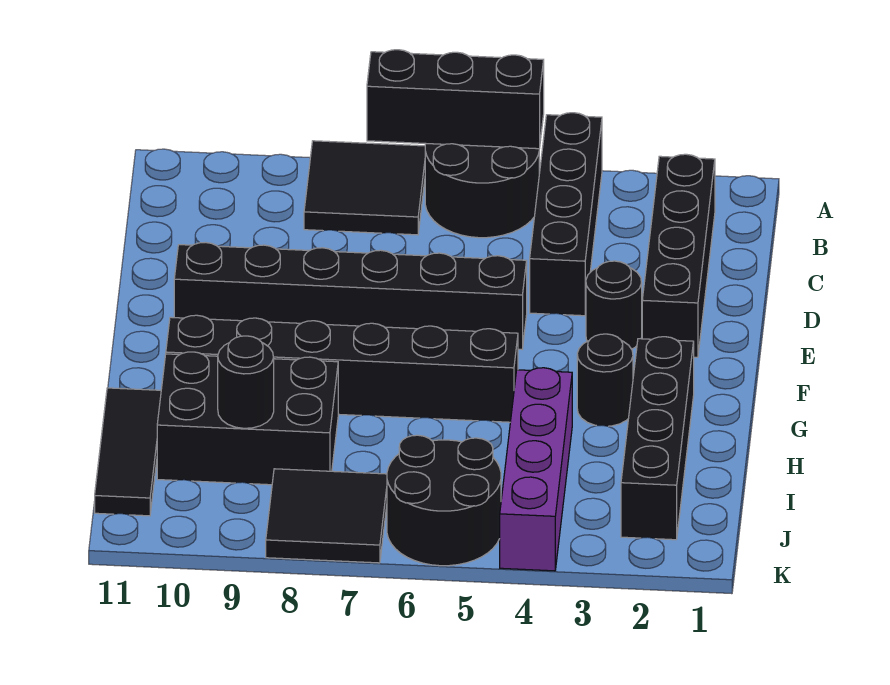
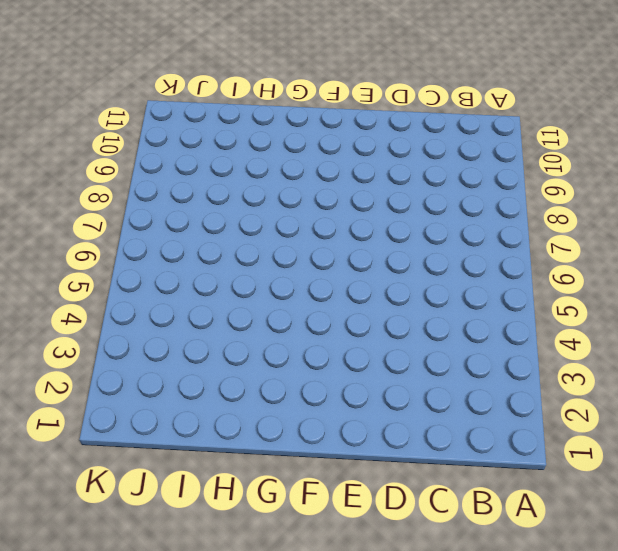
none -> black brick A4:D4 level 1
none -> black round brick A5:B6 level 1
none -> black tile A7:B8 level 1

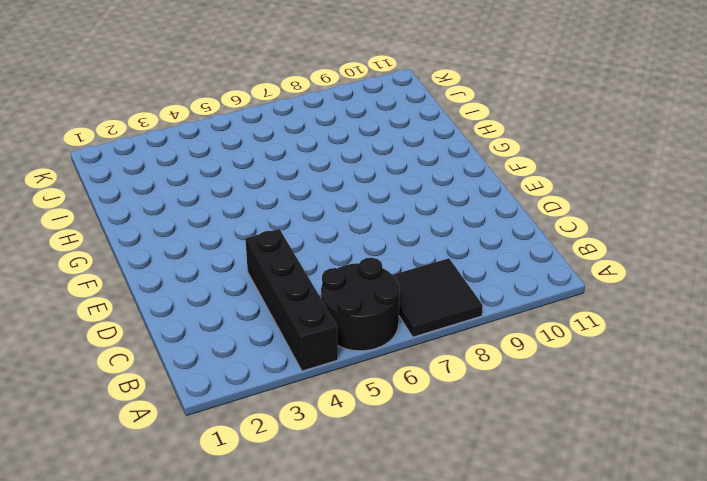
none -> black brick B2:E2 level 1
none -> black round brick E3 level 1
none -> black brick E5:E10 level 1

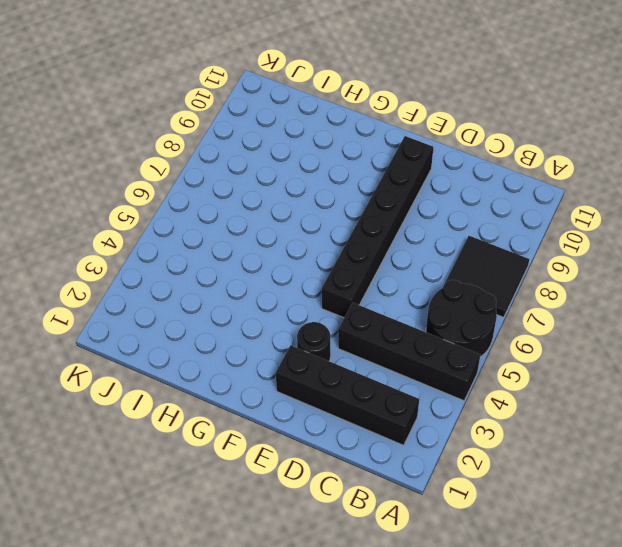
none -> black brick G2:J2 level 1
none -> black round brick G3 level 1
none -> black brick G5:G10 level 1

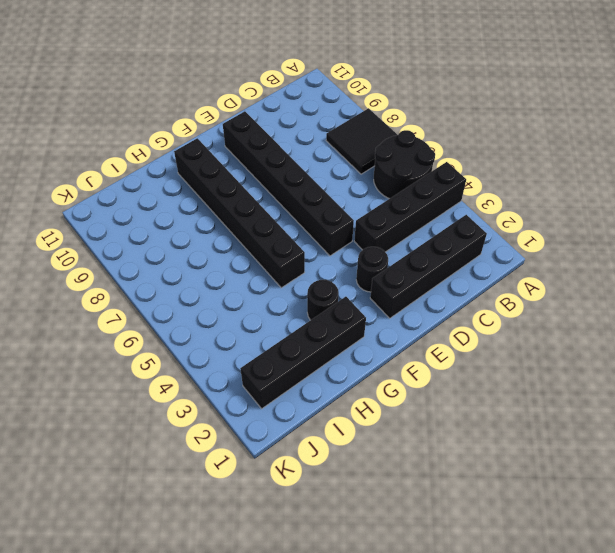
none -> purple brick H4:K4 level 1
none -> black brick H8:I10 level 1
none -> black tile H11:J11 level 1

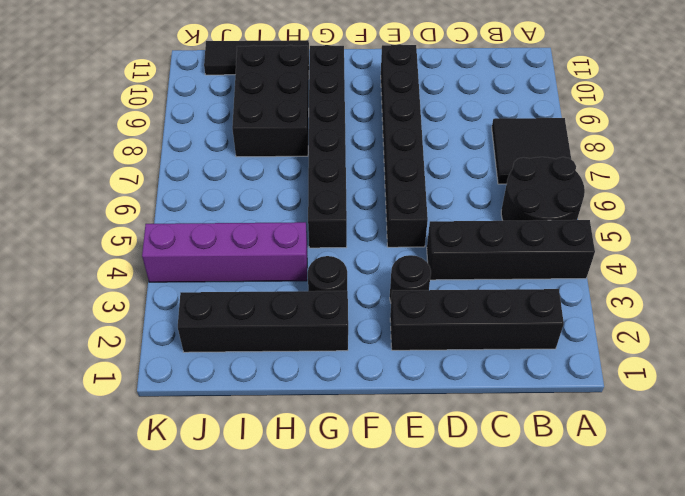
none -> black round brick J5:K6 level 1
none -> black tile J7:K8 level 1
none -> black brick A5:A7 level 2

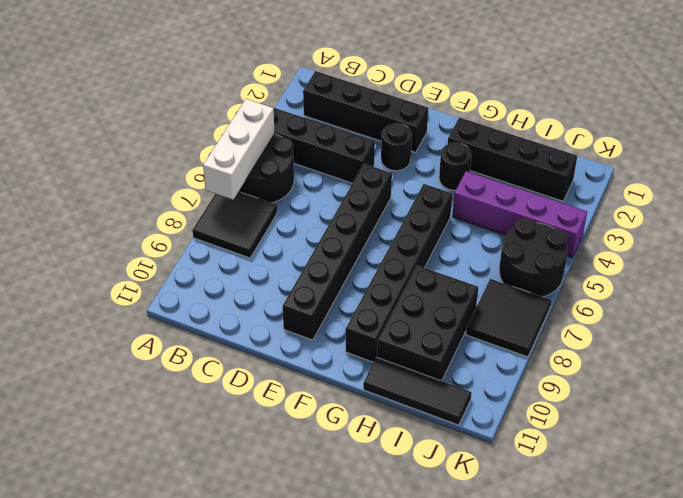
white brick A5:A7 level 2 -> black brick A5:A7 level 2
none -> black round brick I9 level 2

